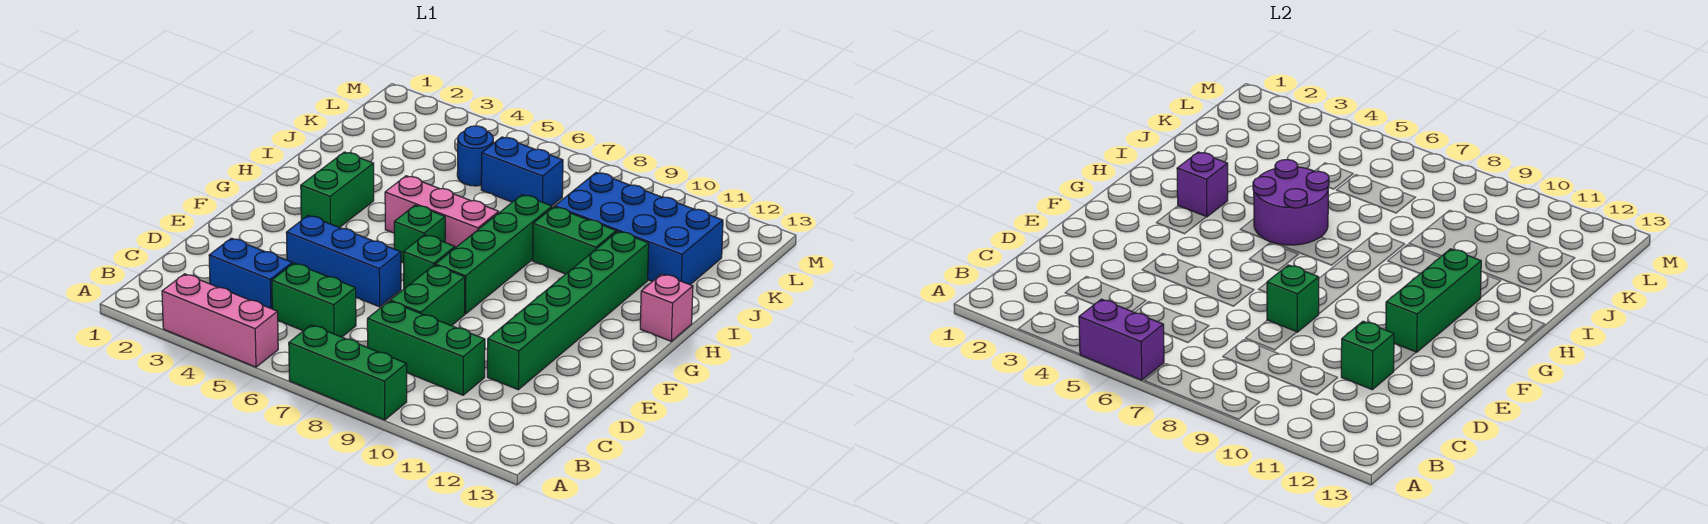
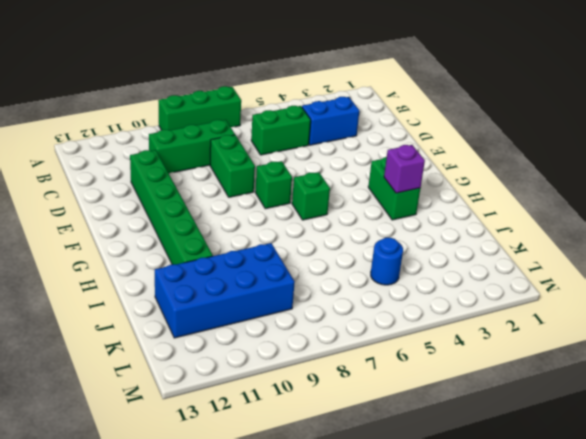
none -> pink brick A3:A5 level 1
none -> blue brick E4:E6 level 1
none -> green brick F8:I8 level 1

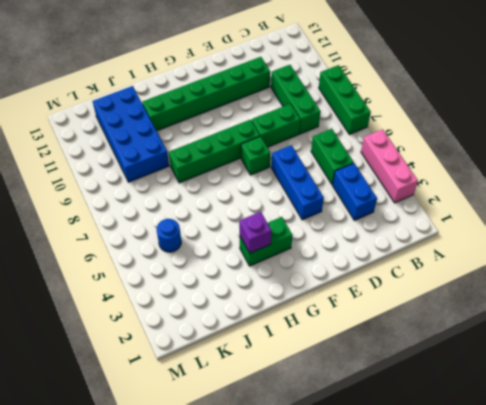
none -> green brick G6 level 1
none -> pink brick H5:H7 level 1
none -> pink brick H13 level 1

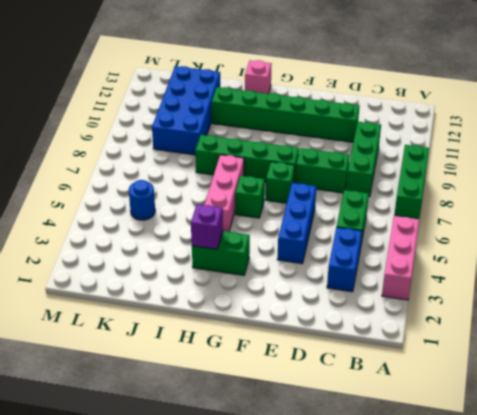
none -> green brick I9:I10 level 1
none -> blue brick K6:K7 level 1
none -> purple brick A5:A6 level 2

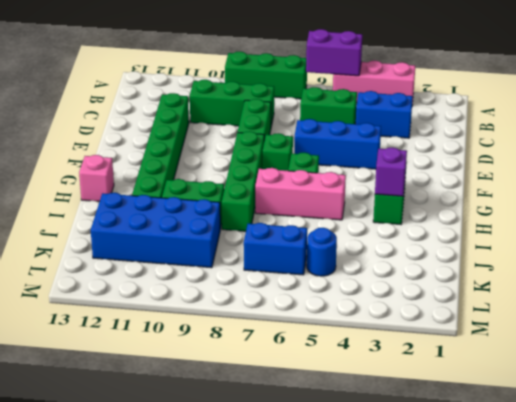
none -> green brick D11 level 2
none -> green brick E8 level 2
none -> green brick F11:H11 level 2

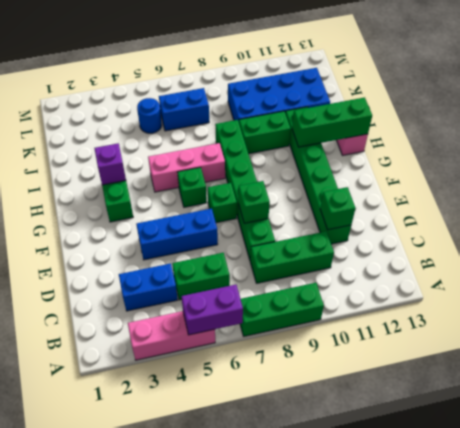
green brick H11:H13 level 2 -> green brick F11:H11 level 2
none -> purple round brick H5:I6 level 2

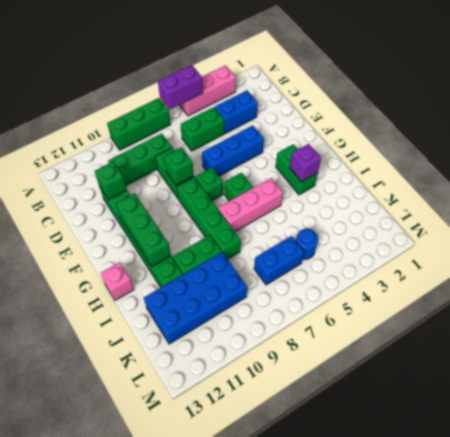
none -> purple round brick H5:I6 level 2

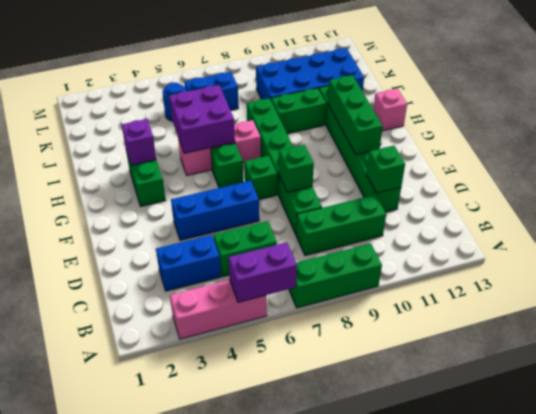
purple brick H5:I6 level 2 -> purple round brick H5:I6 level 2

